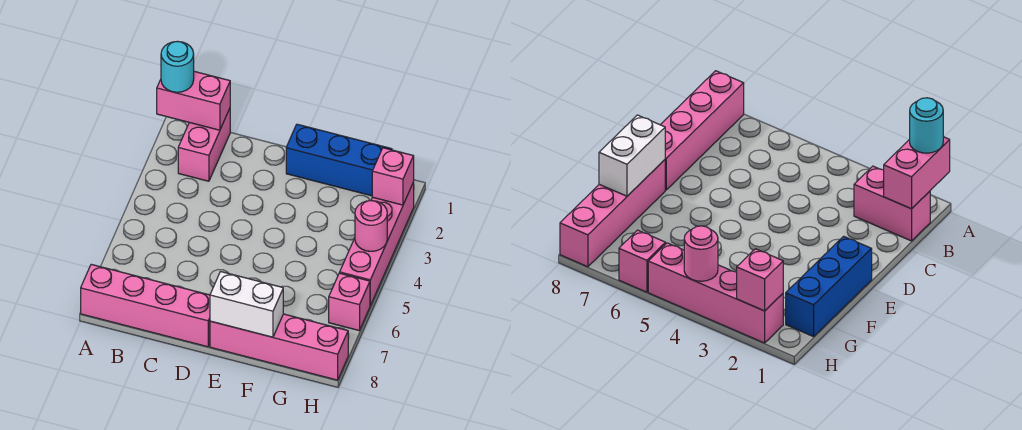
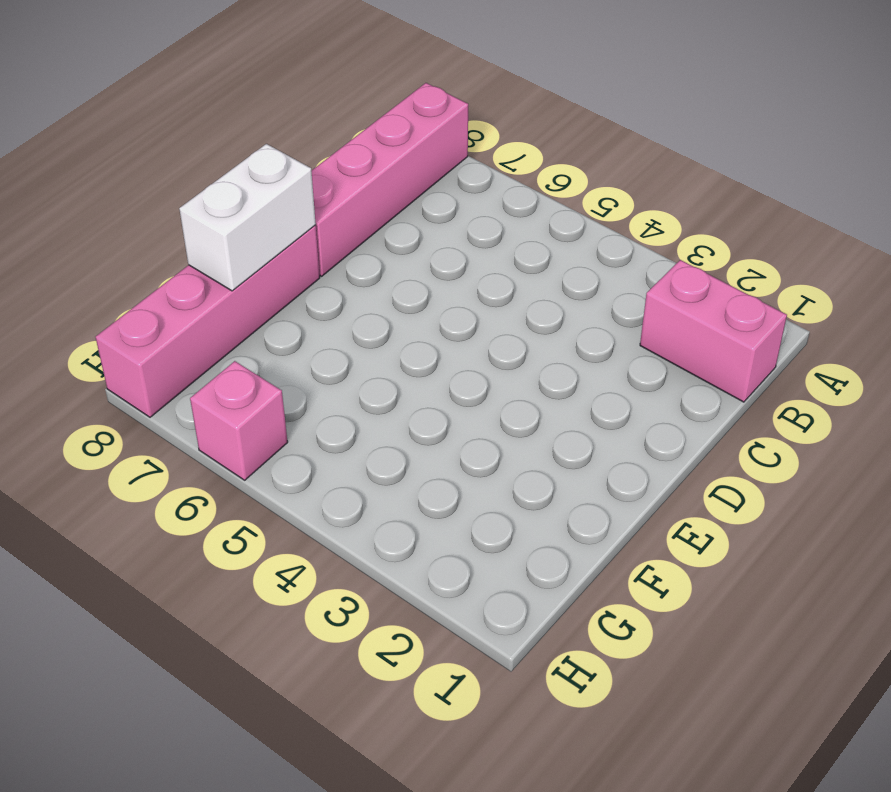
none -> blue brick E1:G1 level 1
none -> pink brick H2:H5 level 1

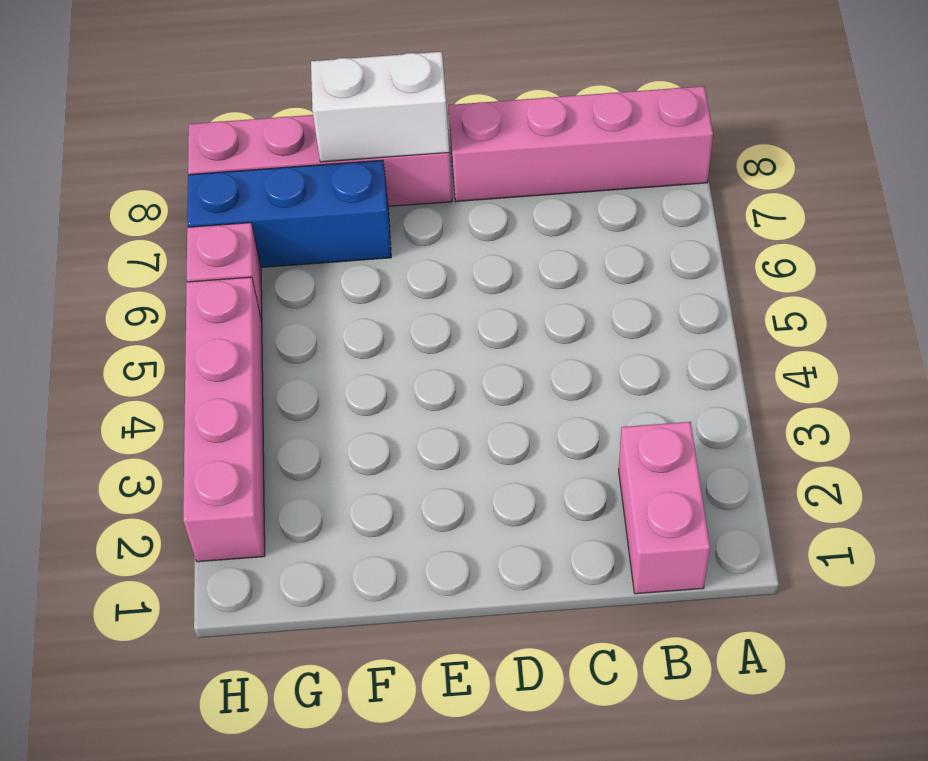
blue brick F7:H7 level 1 -> blue brick E1:G1 level 1
none -> pink brick A1:B1 level 2
none -> pink brick H2 level 2

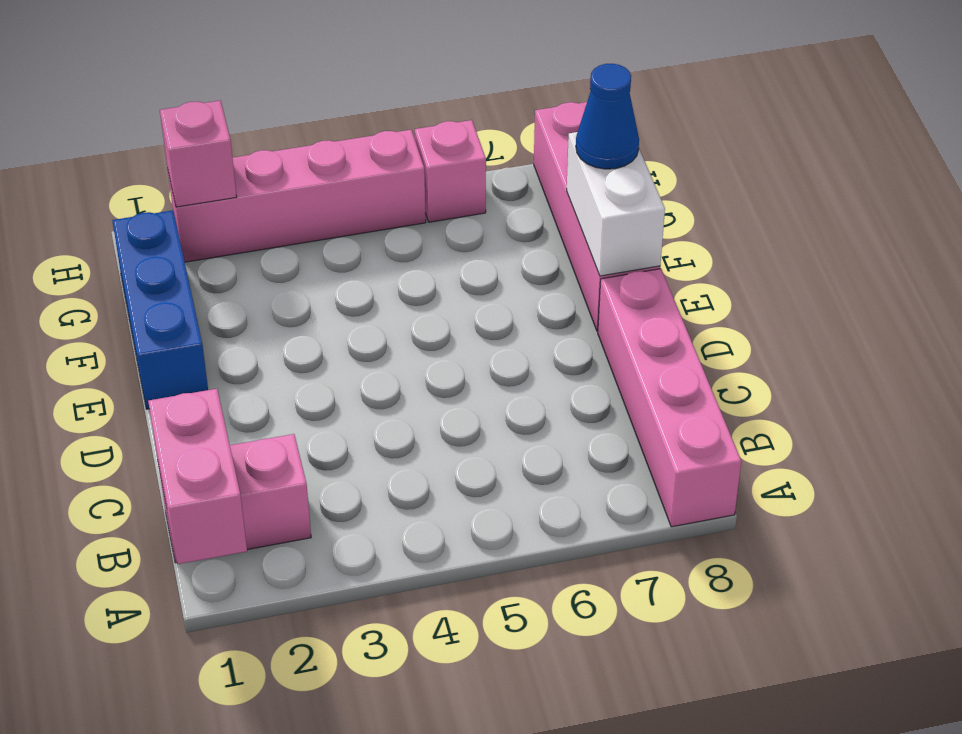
blue cone F8 level 3 -> none
none -> pink round brick H4 level 2
none -> cyan round brick A1 level 3

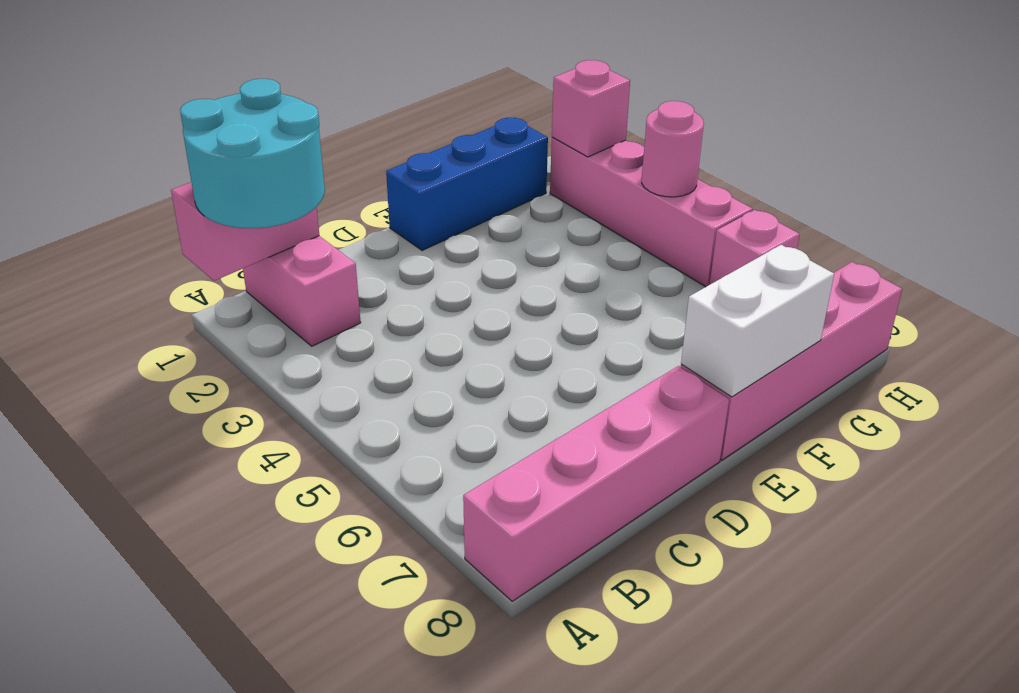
cyan round brick A1:B2 level 3 -> cyan round brick A1 level 3

